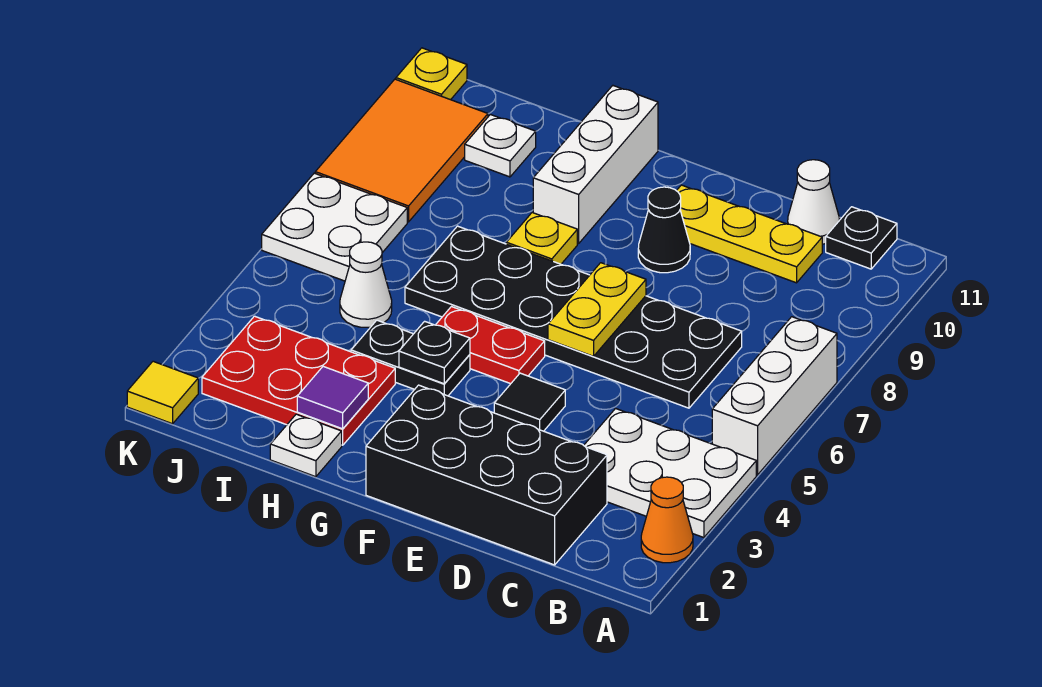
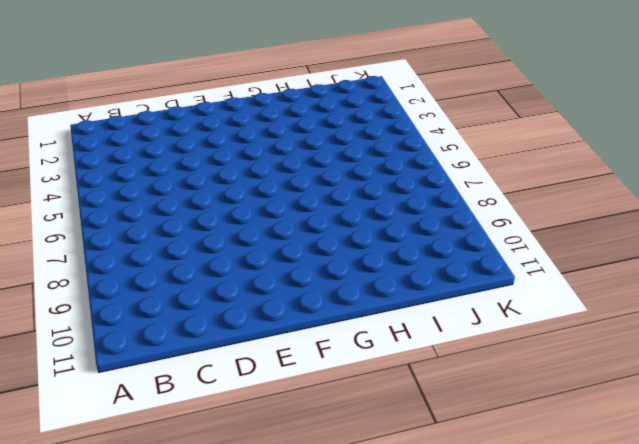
none -> orange cone A2 level 1
none -> white plate A3:C4 level 1
none -> white brick A5:A7 level 1

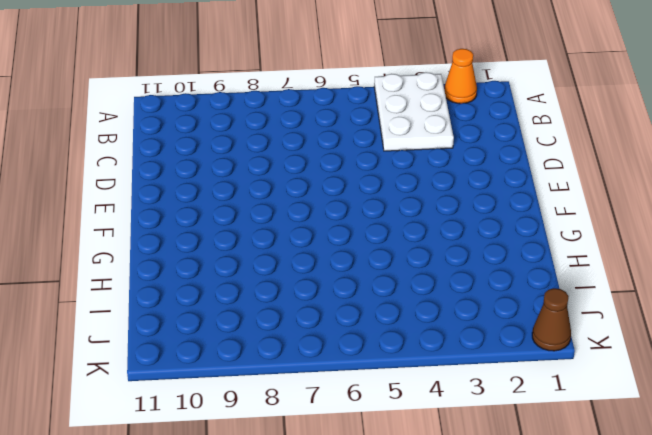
brown cone K1 level 1 -> yellow tile K1 level 1
none -> white brick A5:A7 level 1
none -> black plate B11 level 1
none -> black brick C1:F2 level 1

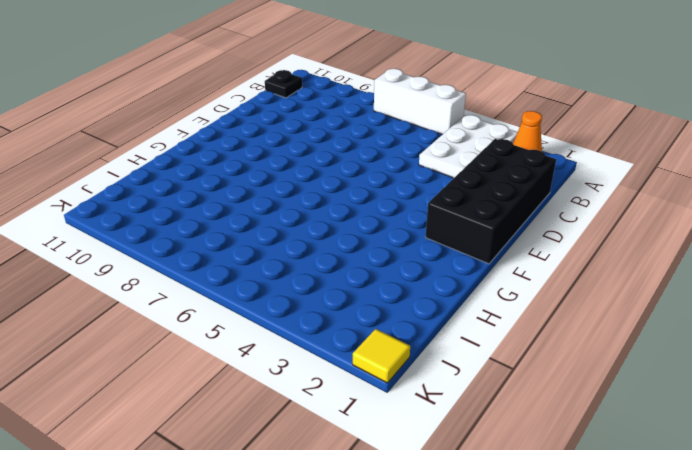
none -> black plate C6:H7 level 1
none -> yellow plate C10:E10 level 1
none -> white cone C11 level 1

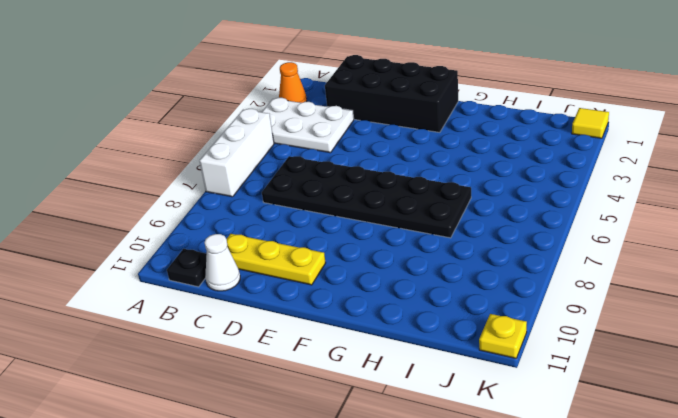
none -> black tile E4 level 1
none -> black cone E9 level 1
none -> red plate F5:G5 level 1

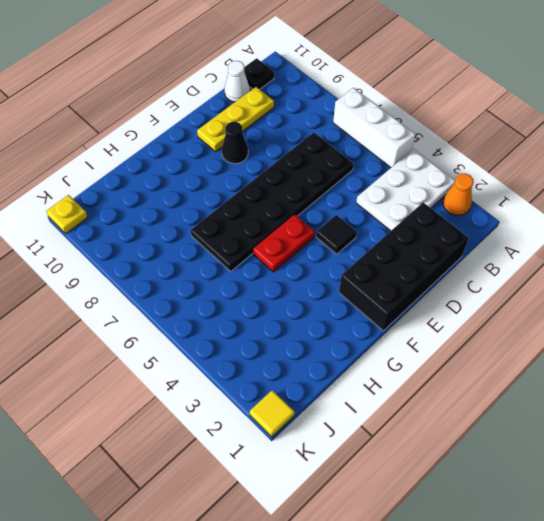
none -> black plate G4:H4 level 1
none -> yellow plate G8 level 1
none -> white brick G9:G11 level 1

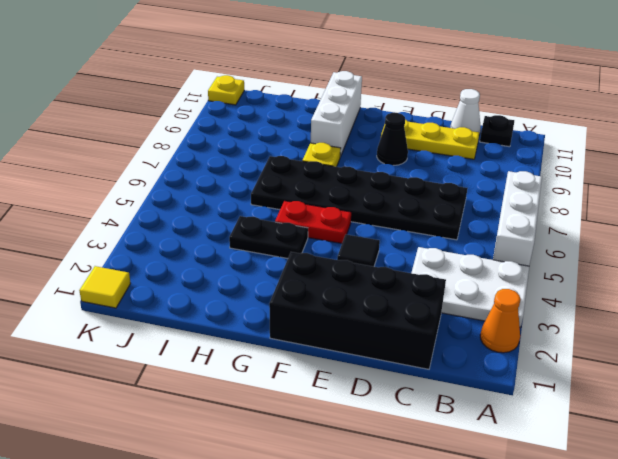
none -> white plate H1 level 1
none -> red plate H2:J3 level 1
none -> white cone I5 level 1

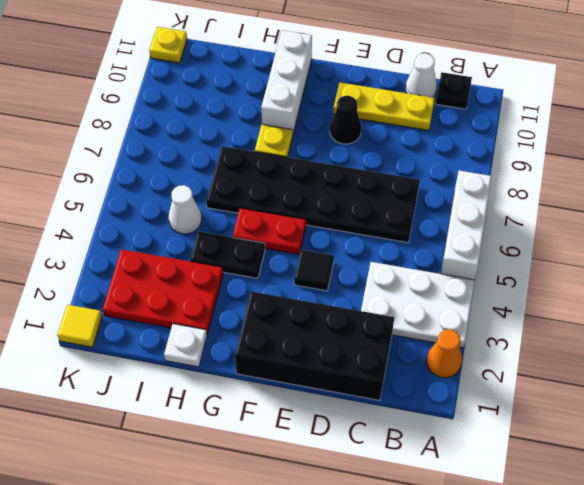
none -> white plate I10 level 1
none -> white plate J6:K7 level 1
none -> orange tile J8:K10 level 1

